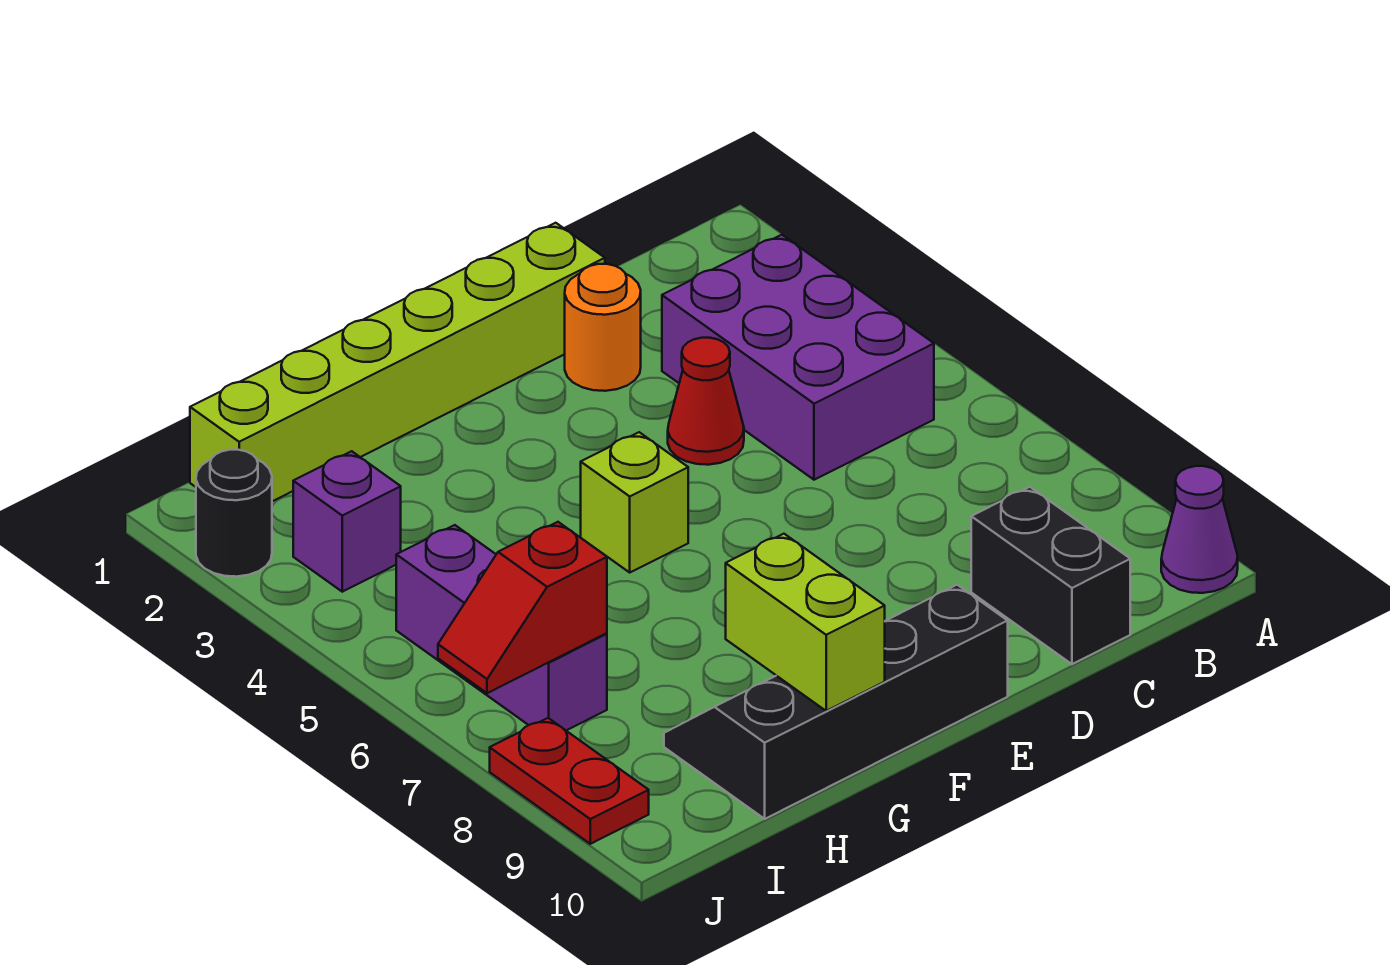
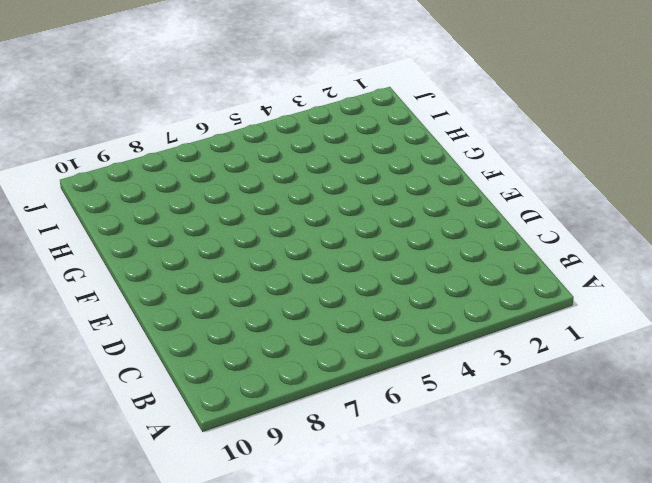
none -> purple cone A10 level 1
none -> purple brick B3:C5 level 1
none -> black brick C9:C10 level 1

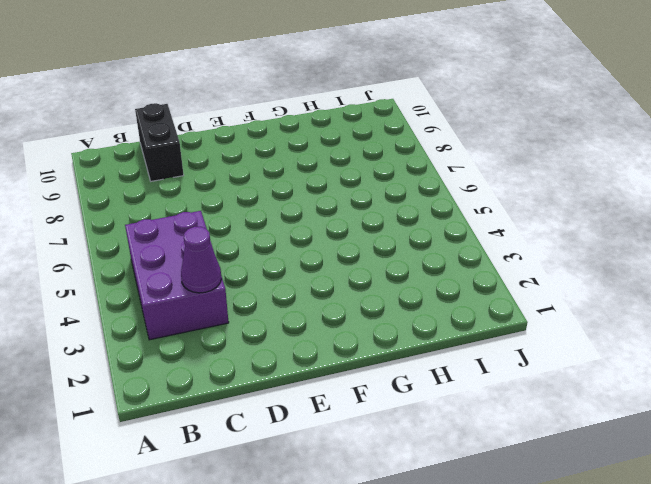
purple cone C3 level 2 -> purple cone A10 level 1
none -> lime brick D1:I1 level 1
none -> orange round brick D2 level 1
none -> red cone D4 level 1

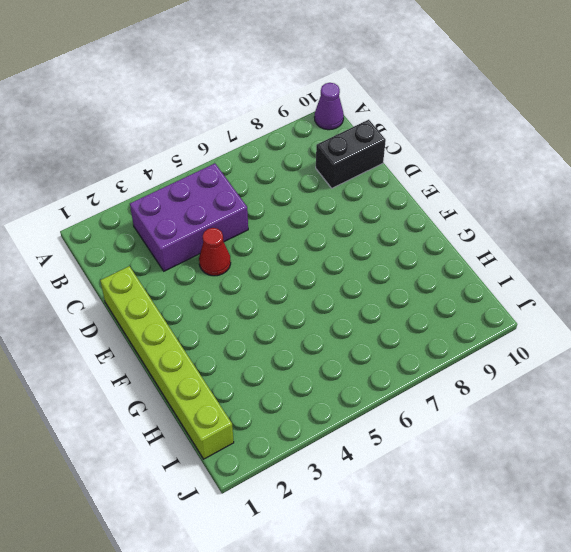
none -> orange round brick D2 level 1
none -> black slope E9:H10 level 1 top 10
none -> lime brick F5 level 1

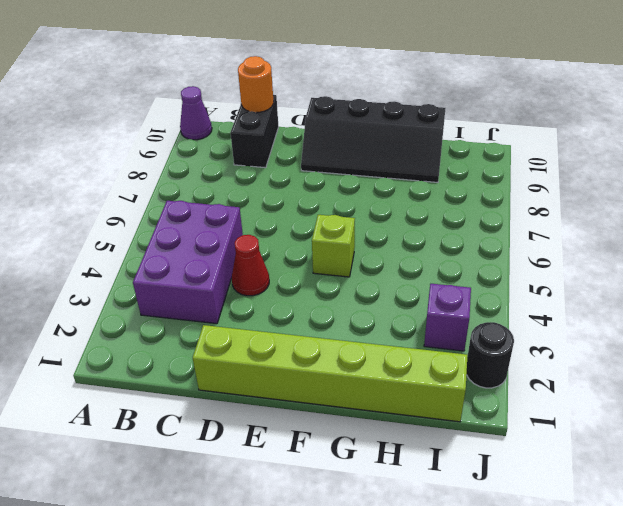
orange round brick C10 level 2 -> orange round brick D2 level 1
none -> purple brick I5:I7 level 1
none -> red plate J8:J9 level 1
none -> lime brick G9:G10 level 2

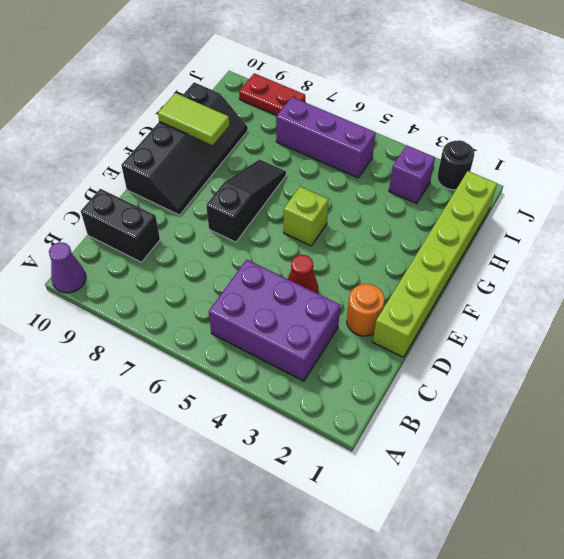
black slope E7:G7 level 1 top E -> none
lime tile G9:G10 level 2 -> lime brick G9:G10 level 2
none -> red slope I7:J7 level 2 top I

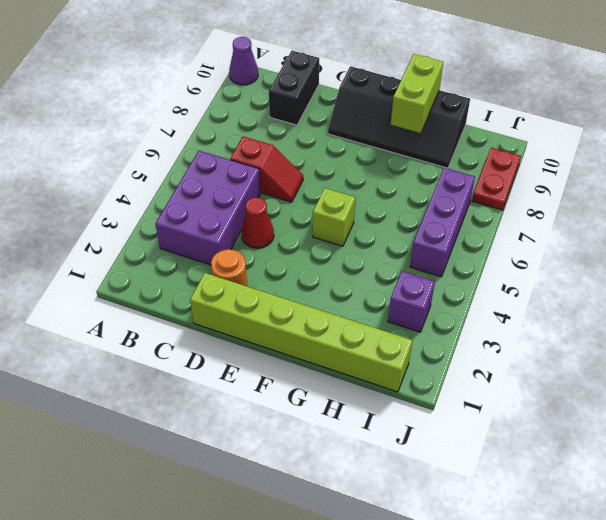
red slope C6:D6 level 1 top C -> red slope I7:J7 level 2 top I
none -> black round brick J2 level 1

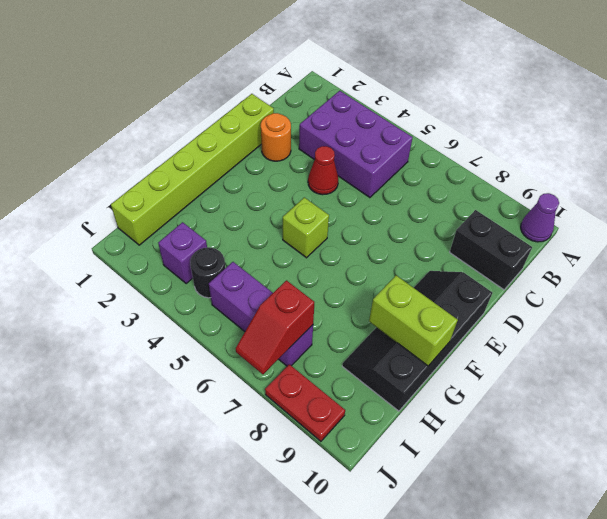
black round brick I4 level 1 -> black round brick J2 level 1

